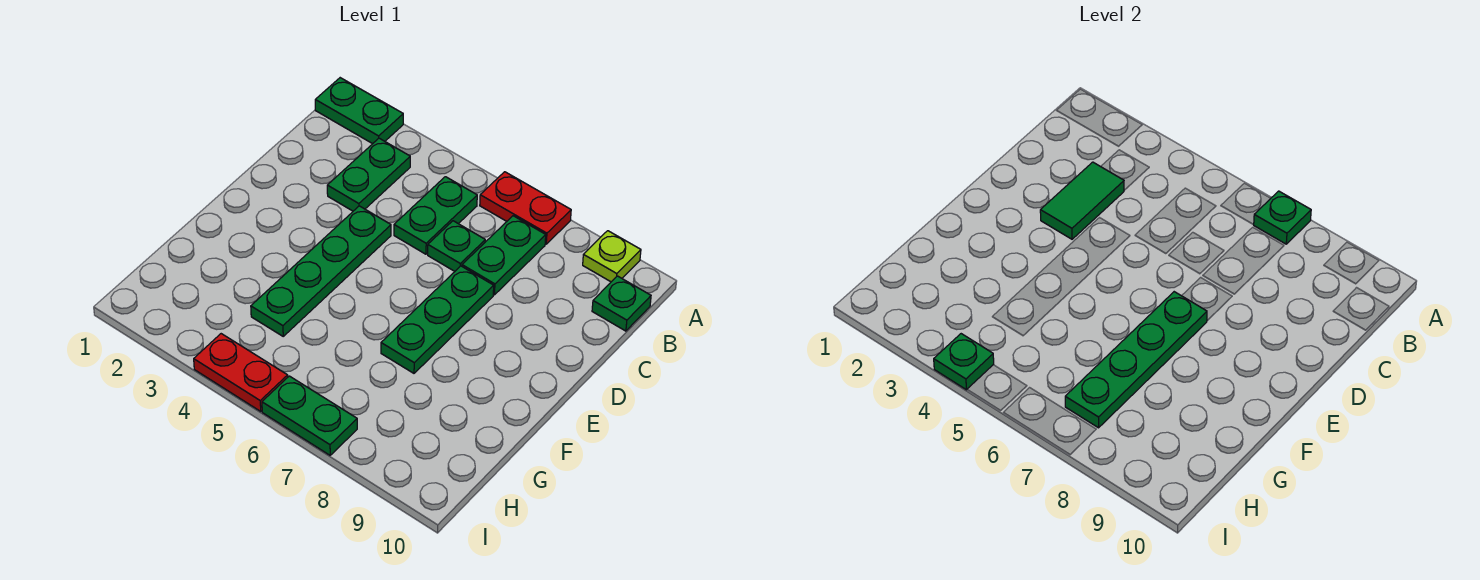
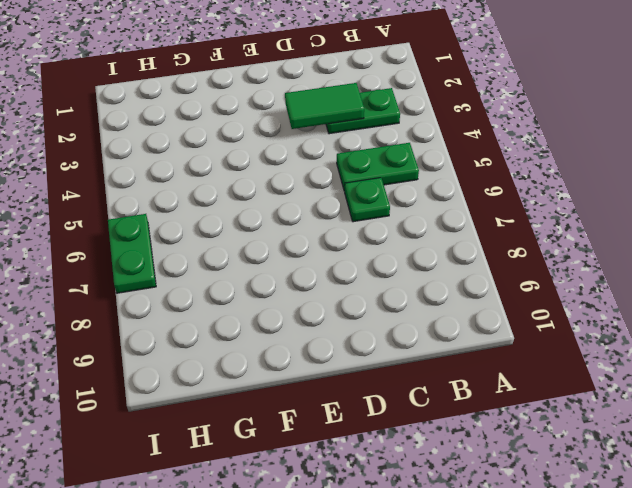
none -> green plate A1:A2 level 1
none -> red plate A6:A7 level 1
none -> lime plate A9 level 1

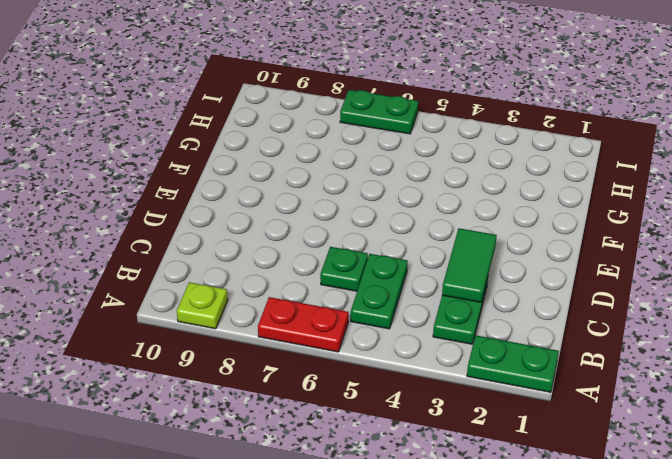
none -> green plate B7:C7 level 1
none -> green plate B10 level 1
none -> green plate D4:G4 level 1

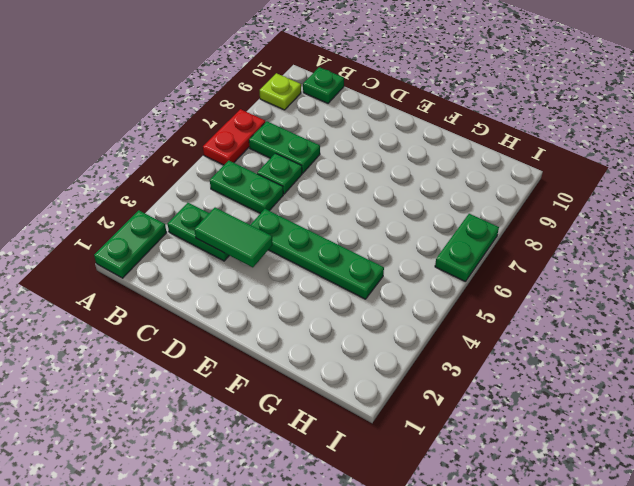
none -> green plate D7:F7 level 1
none -> red plate I4:I5 level 1
none -> green plate A7 level 2

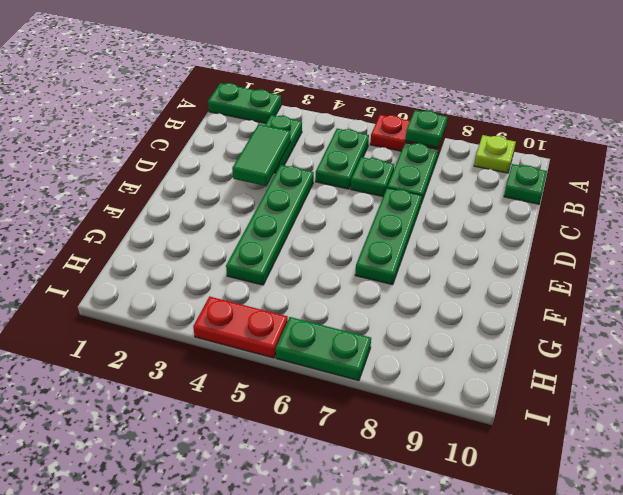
none -> green plate E7:H7 level 2
none -> green plate I4 level 2

